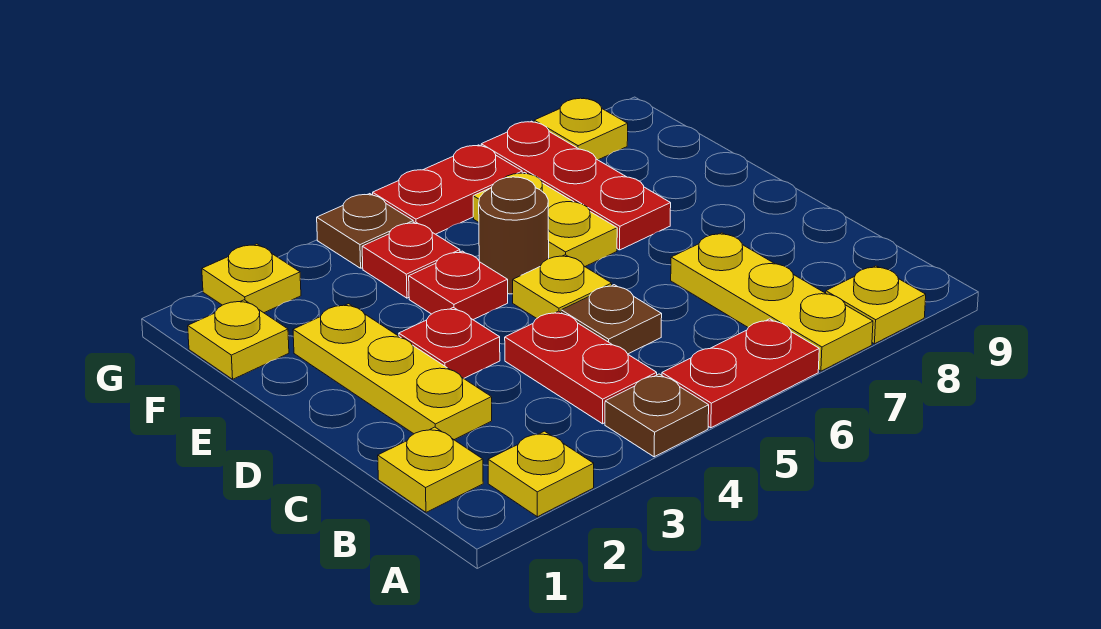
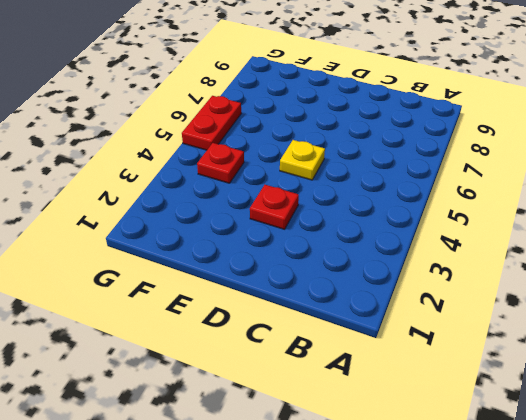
none -> yellow plate A2 level 1
none -> brown plate A4 level 1
none -> red plate A5:A6 level 1

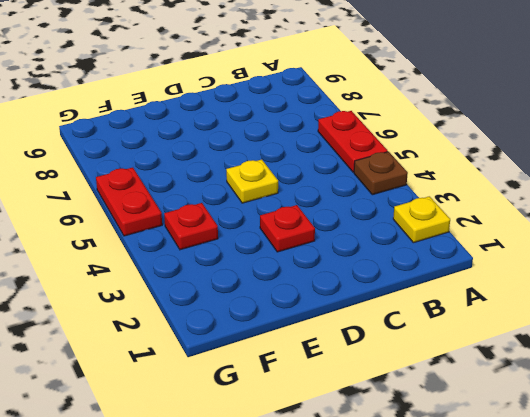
none -> yellow plate A7:C7 level 1
none -> yellow plate A8 level 1
none -> yellow plate B1 level 1

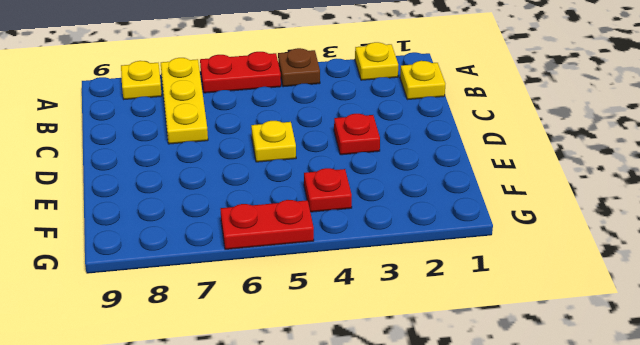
none -> red plate B4:C4 level 1
none -> yellow plate C2:E2 level 1
none -> brown plate C5 level 1

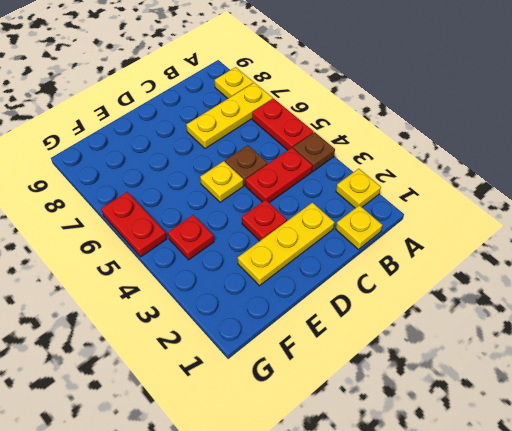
none -> red plate E4 level 1
none -> brown round brick E5 level 1
none -> yellow plate E6:F6 level 1

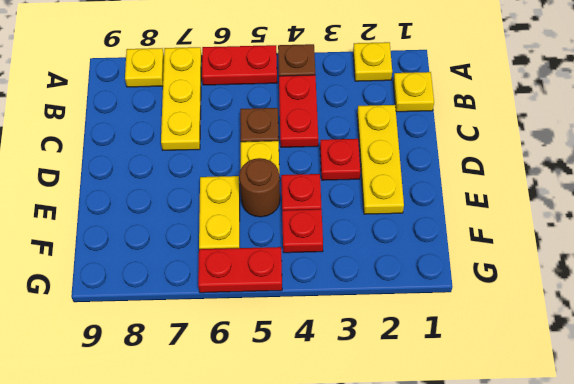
none -> red plate E7:G7 level 1
none -> yellow plate F1 level 1
none -> yellow plate G2 level 1

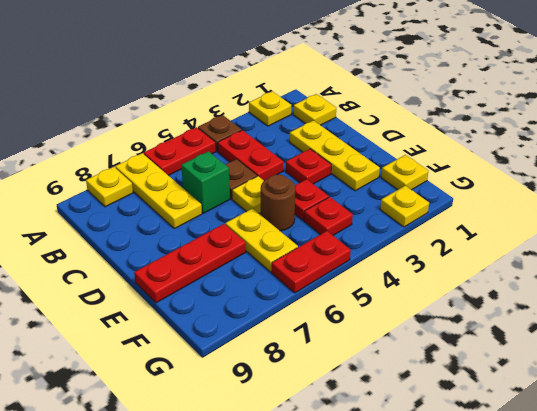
green brick C6 level 1 -> none
red plate E7:E9 level 1 -> red plate E7:G7 level 1
none -> brown plate G4 level 1
none -> yellow plate G8 level 1

